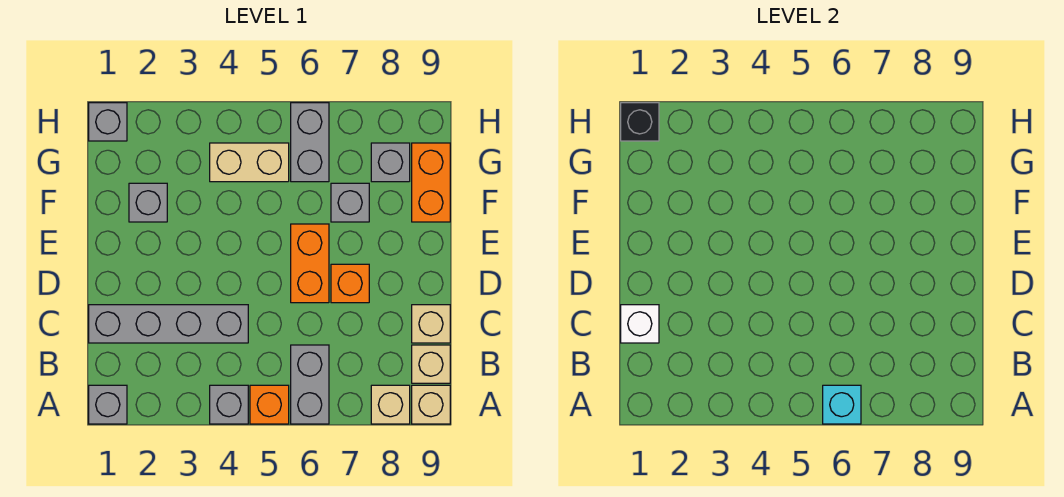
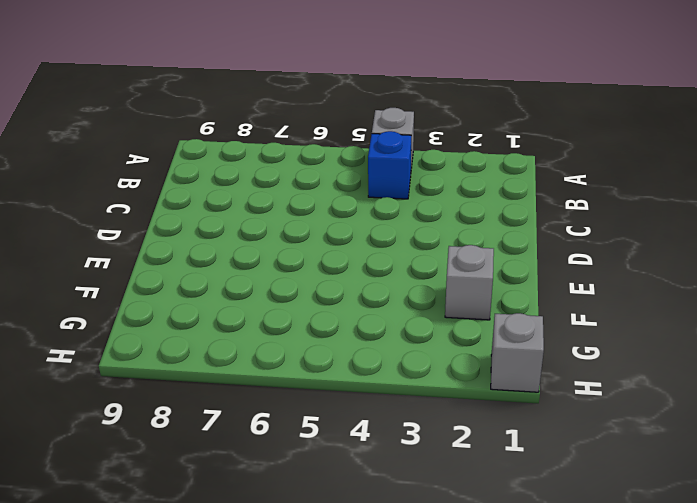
blue brick B4 level 1 -> none
none -> grey brick A1 level 1
none -> orange brick A5 level 1
none -> grey brick A6:B6 level 1

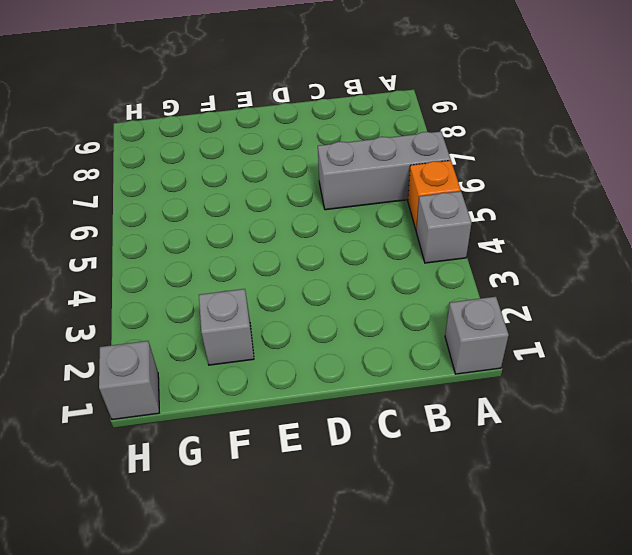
grey brick A6:C6 level 1 -> grey brick A6:B6 level 1
none -> tan brick A8 level 1
none -> tan brick A9 level 1
none -> tan brick B9 level 1

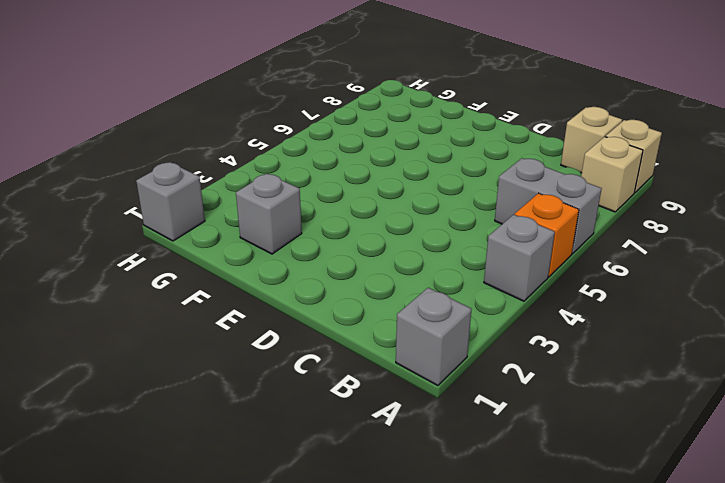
none -> grey brick C1:C4 level 1
none -> tan brick C9 level 1
none -> orange brick D6:E6 level 1

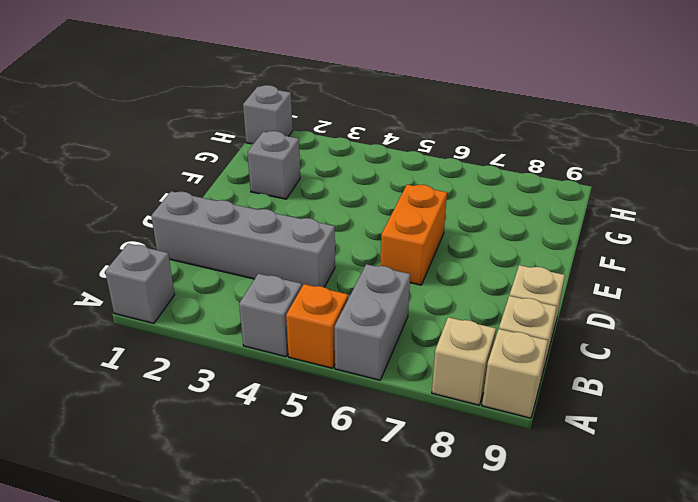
none -> orange brick D7 level 1
none -> grey brick F7 level 1
none -> orange brick F9:G9 level 1

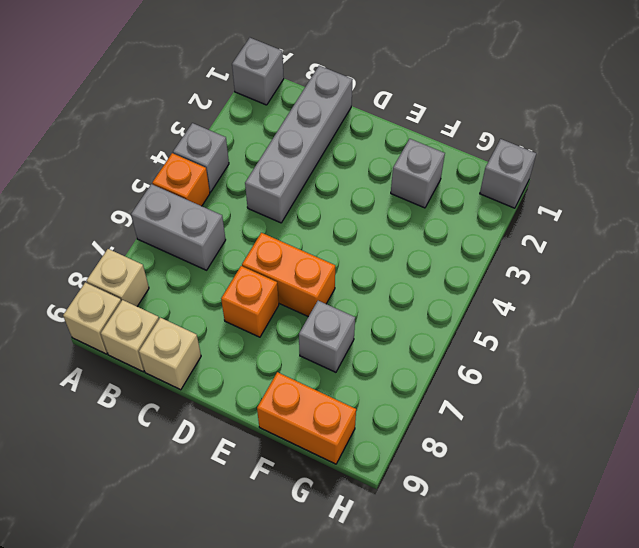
none -> tan brick G4:G5 level 1
none -> grey brick G6:H6 level 1
none -> grey brick G8 level 1

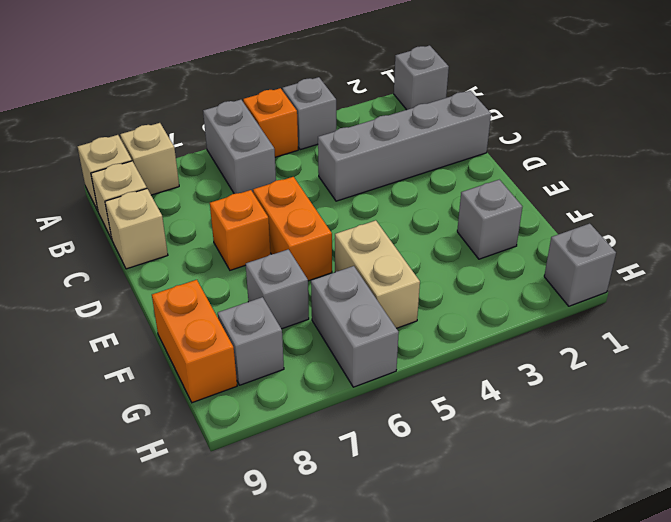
tan brick F5:G5 level 1 -> tan brick G4:G5 level 1
none -> cyan brick A6 level 2
none -> white brick C1 level 2
none -> black brick H1 level 2

